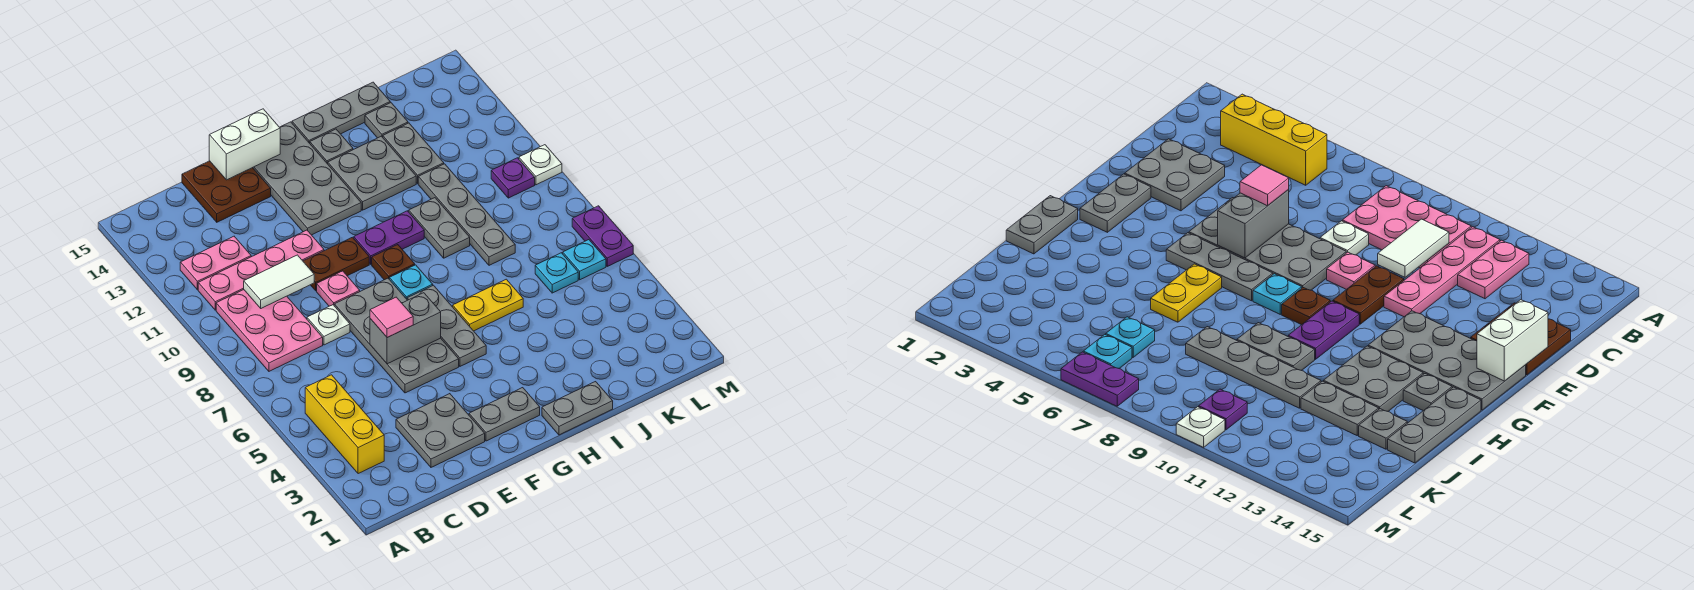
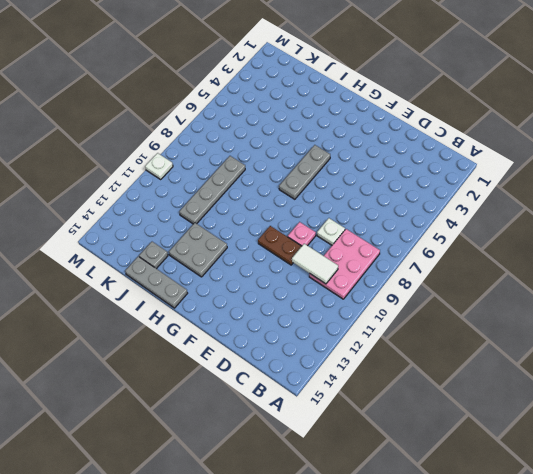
none -> yellow brick B3:B5 level 1
none -> pink plate B11:E11 level 1
none -> pink plate B12:C12 level 1
none -> grey plate D2:E3 level 1

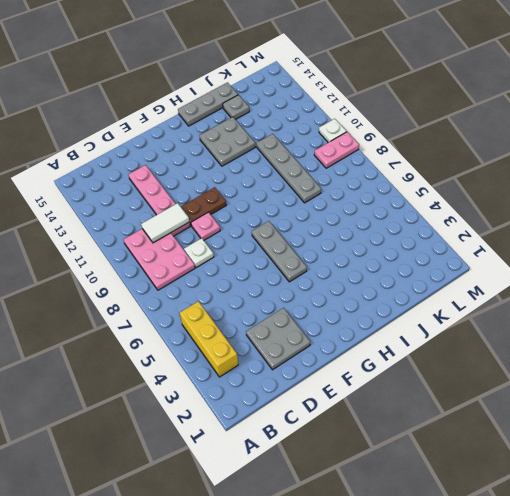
pink plate D10:D13 level 1 -> pink plate B11:E11 level 1
pink plate L9:M9 level 1 -> pink plate B12:C12 level 1
none -> brown plate D14:E15 level 1
none -> grey plate E5:F8 level 1
none -> grey plate F2:G2 level 1
none -> grey plate F12:G15 level 1

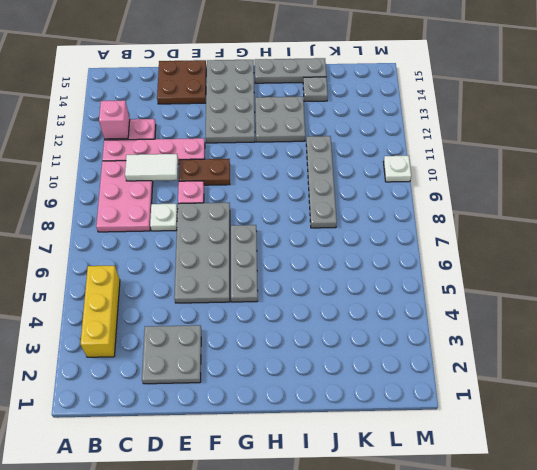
pink brick B12 level 2 -> none
none -> grey plate F2:G2 level 1
none -> cyan plate G8 level 1
none -> brown plate G9 level 1
none -> purple plate G10:H10 level 1

